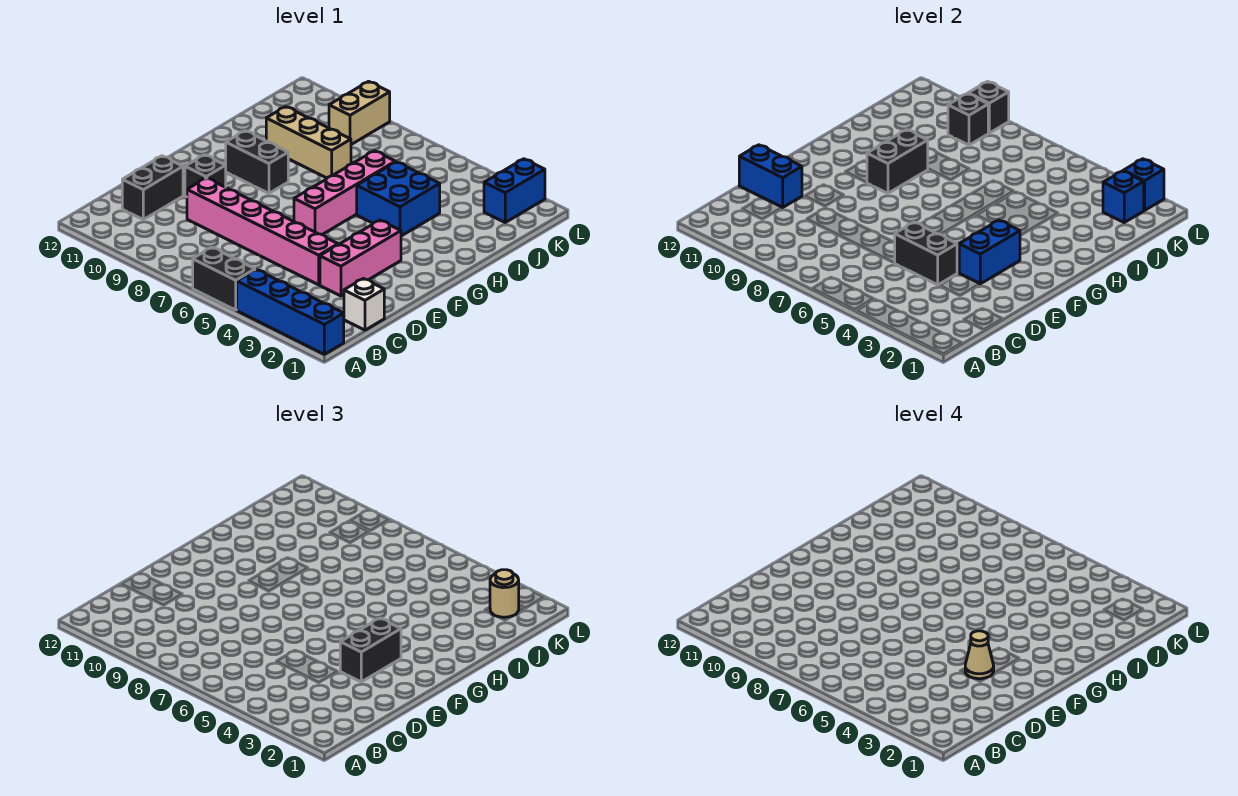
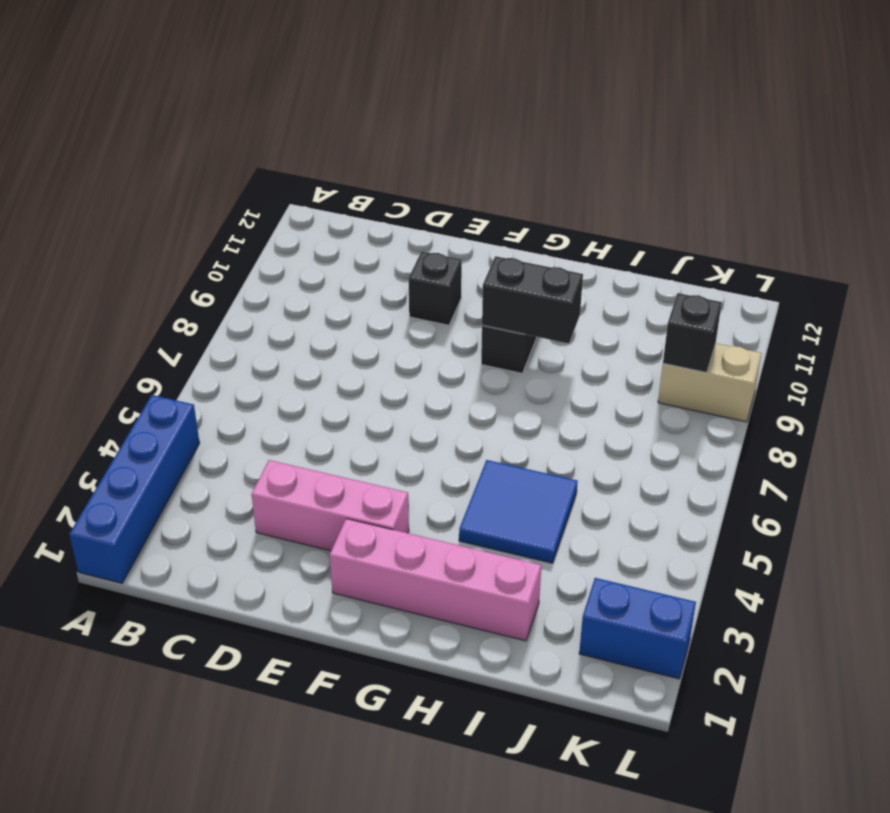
pink brick F2:I2 level 1 -> pink brick F6:I6 level 1
blue tile H4:I5 level 1 -> blue brick H4:I5 level 1
none -> black brick A5:A6 level 1
none -> white brick C1 level 1
none -> black brick C11:D11 level 1

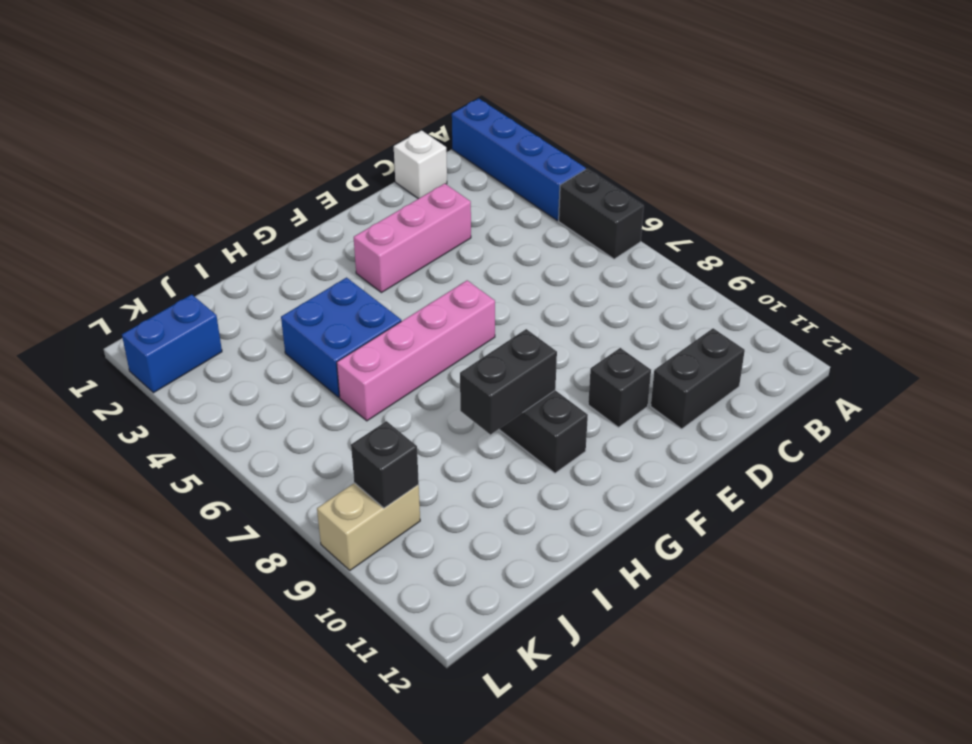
none -> pink brick D4:D9 level 1
none -> tan brick I8:I10 level 1
none -> black brick D4:D5 level 2

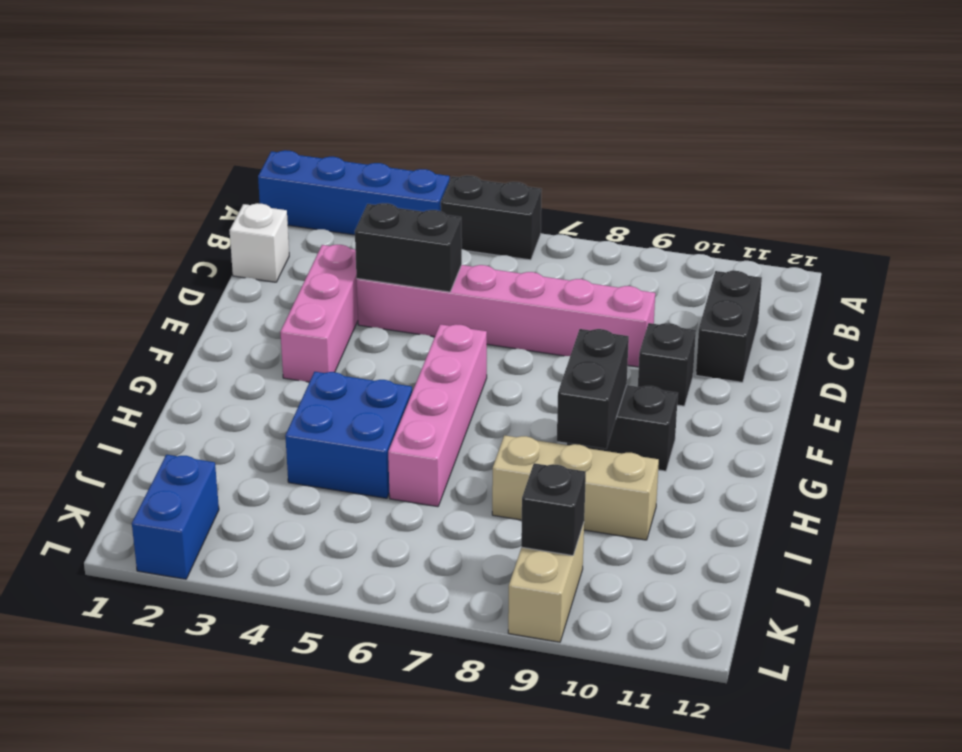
none -> blue brick D11:D12 level 2
none -> blue brick E3:F3 level 2
none -> blue brick K2 level 2

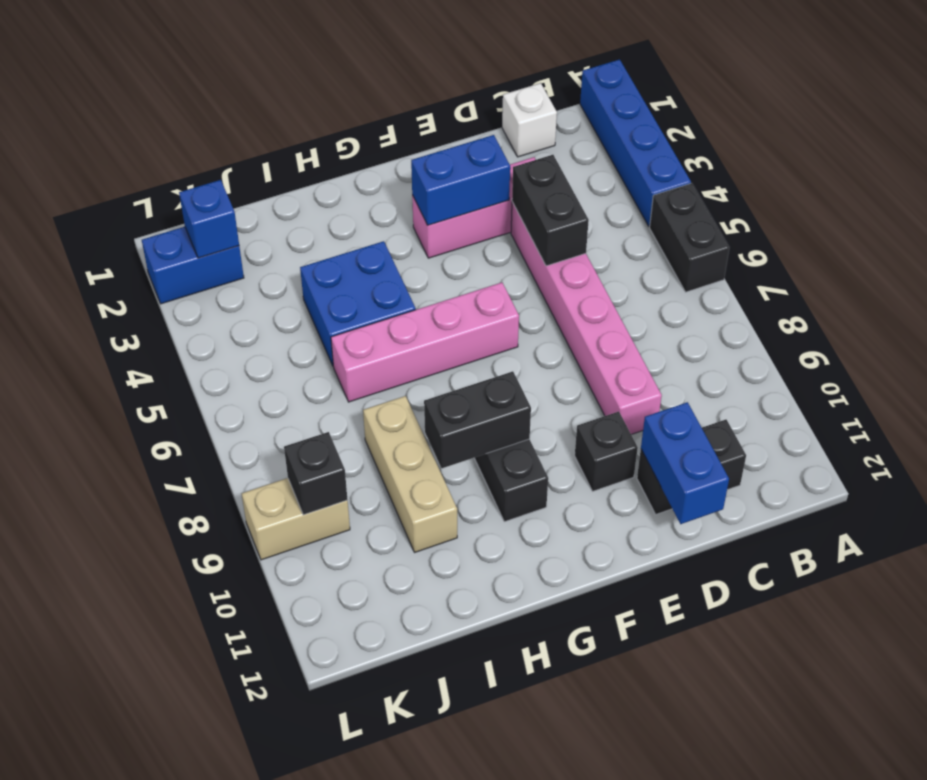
none -> blue brick L2 level 2
none -> black brick L9 level 2
none -> black brick E3:F3 level 3

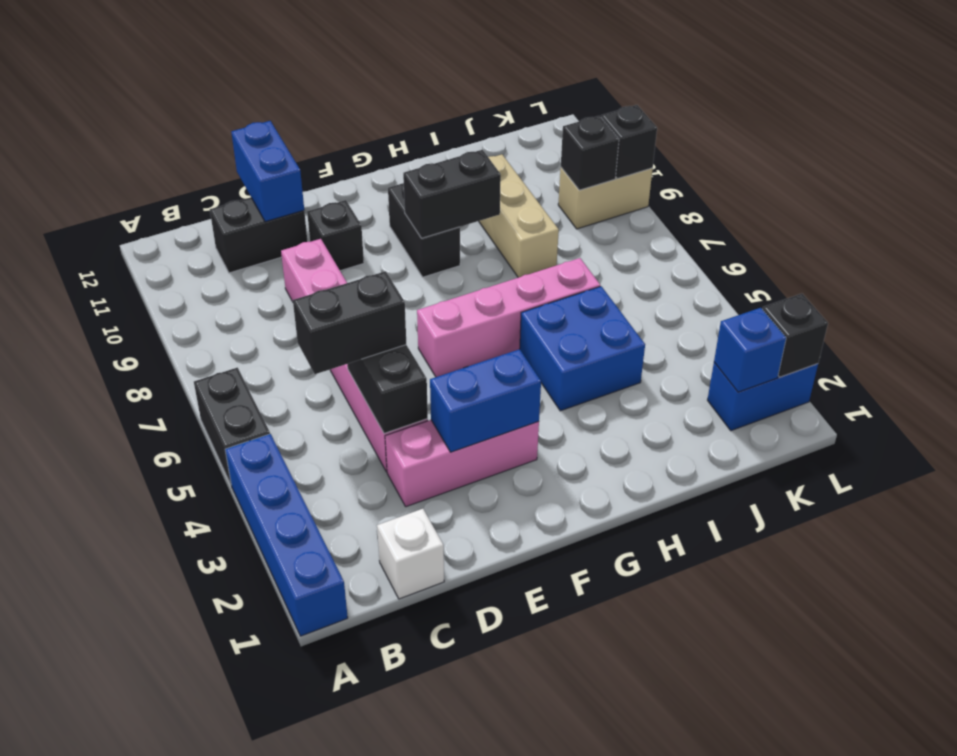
black brick C5:D5 level 3 -> black brick E3:F3 level 3
black brick L2 level 2 -> blue brick L2 level 2
none -> tan round brick K2 level 3
none -> tan cone E3 level 4

